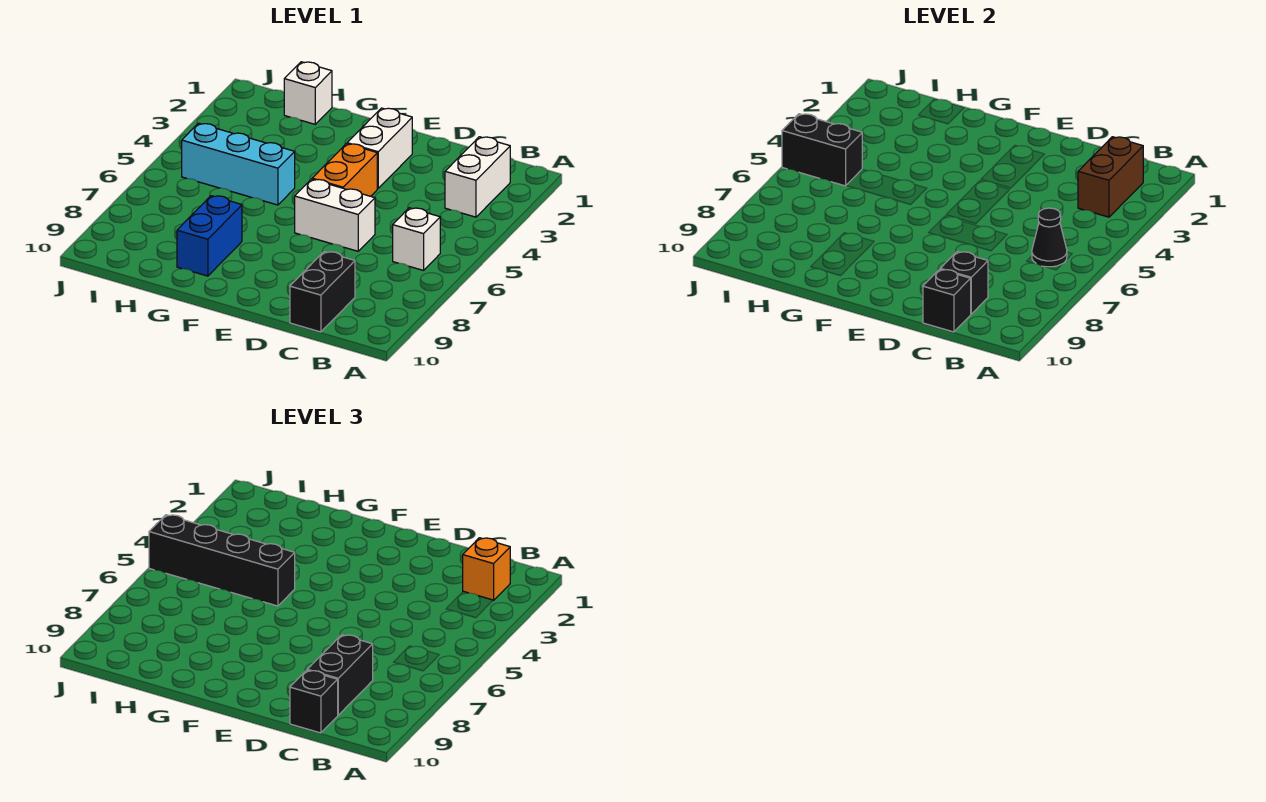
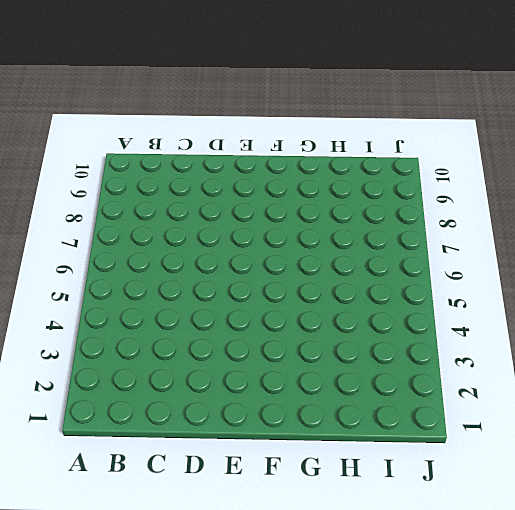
none -> white brick B2:B3 level 1
none -> white brick B6 level 1
none -> black brick C9:C10 level 1

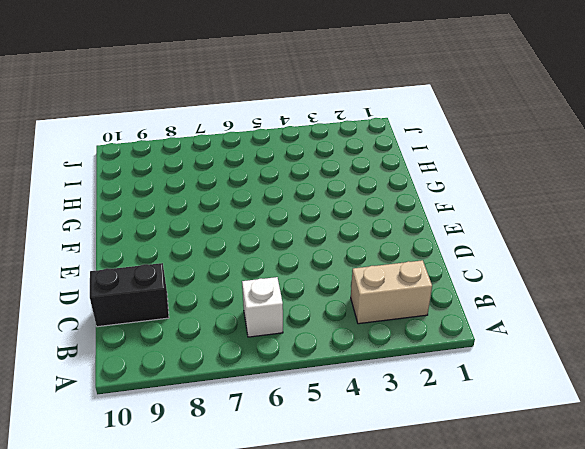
tan brick B2:B3 level 1 -> white brick B2:B3 level 1
none -> white brick D6:E6 level 1
none -> white brick E2:E3 level 1
none -> orange brick E4:E5 level 1

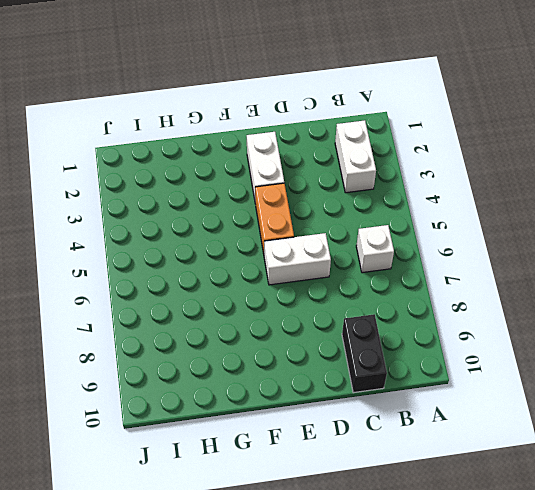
none -> cyan brick G5:I5 level 1
none -> blue brick G8:G9 level 1
none -> white brick H1 level 1

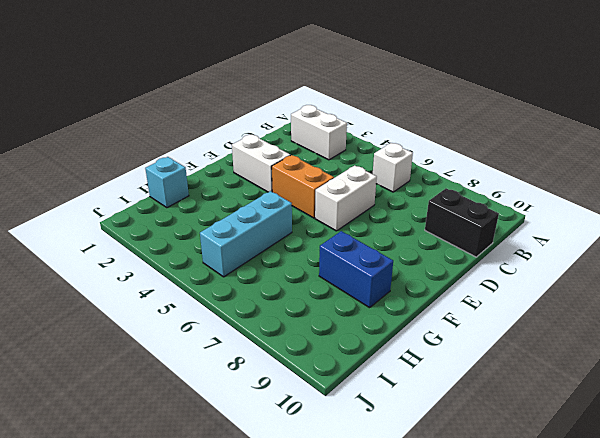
cyan brick H1 level 1 -> white brick H1 level 1
none -> brown brick B2:B3 level 2
none -> black cone B6 level 2
none -> black brick C9 level 2

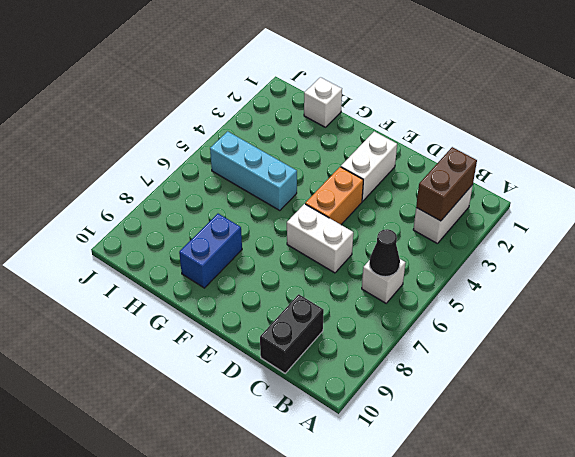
none -> black brick C9 level 2
none -> black brick C10 level 2
none -> black brick I5:J5 level 2

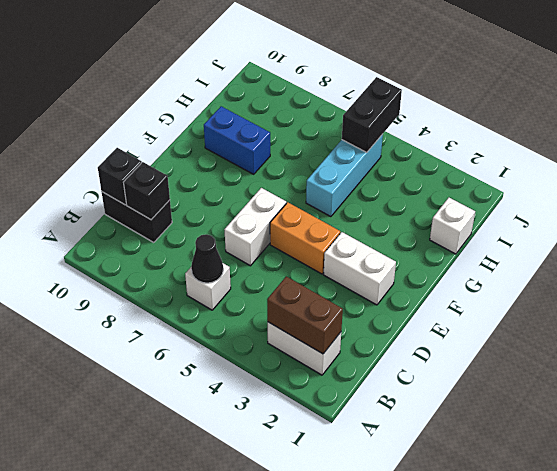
none -> orange brick B2 level 3
none -> black brick C8:C9 level 3
none -> black brick C10 level 3

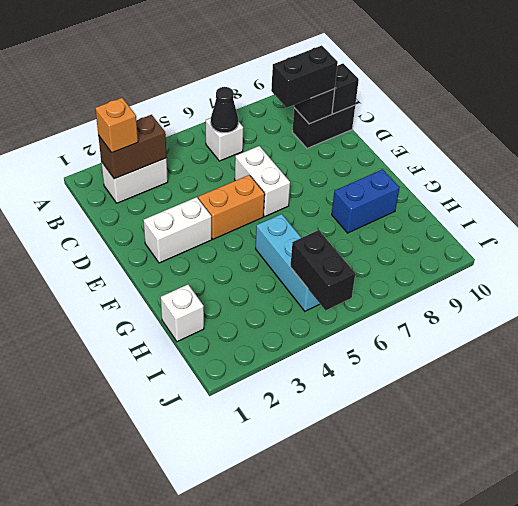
none -> black brick C10 level 3
none -> black brick G5:J5 level 3

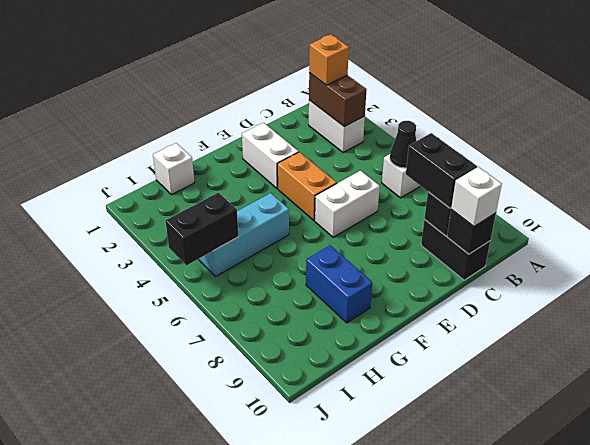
white brick C10 level 3 -> black brick C10 level 3
none -> black brick G5:J5 level 3

